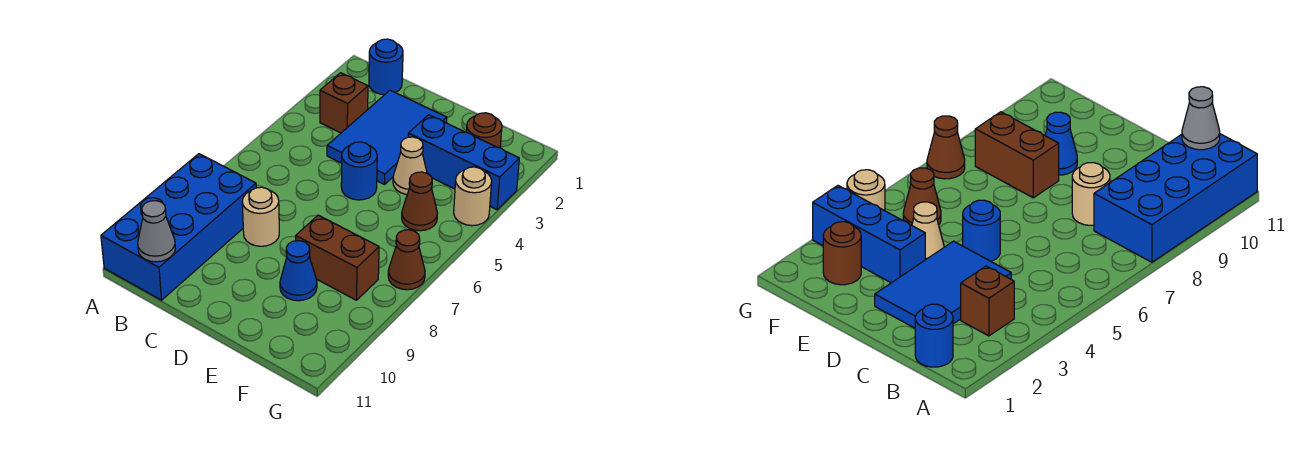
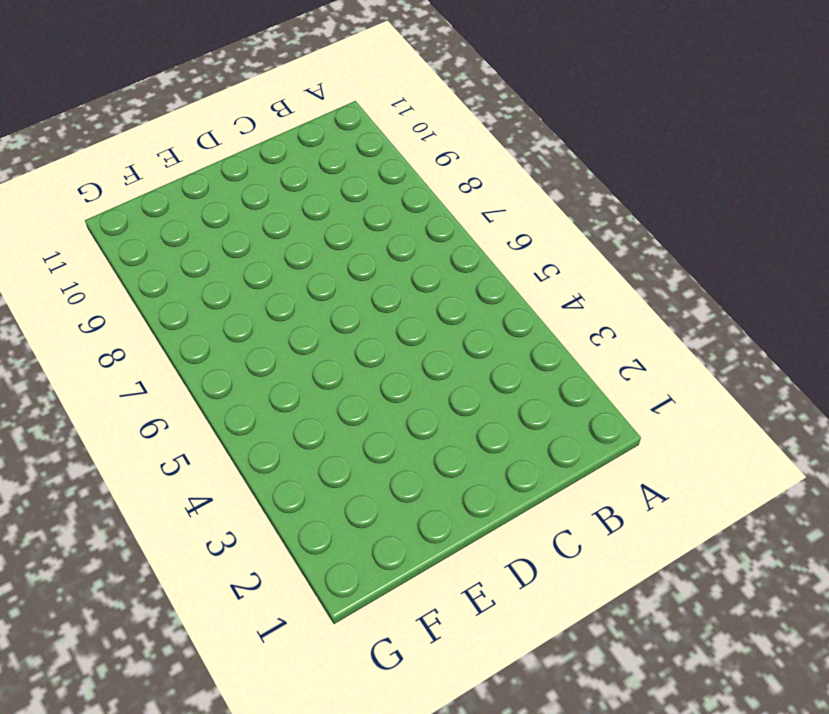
none -> blue brick A8:B11 level 1
none -> blue round brick B1 level 1
none -> brown brick B3 level 1

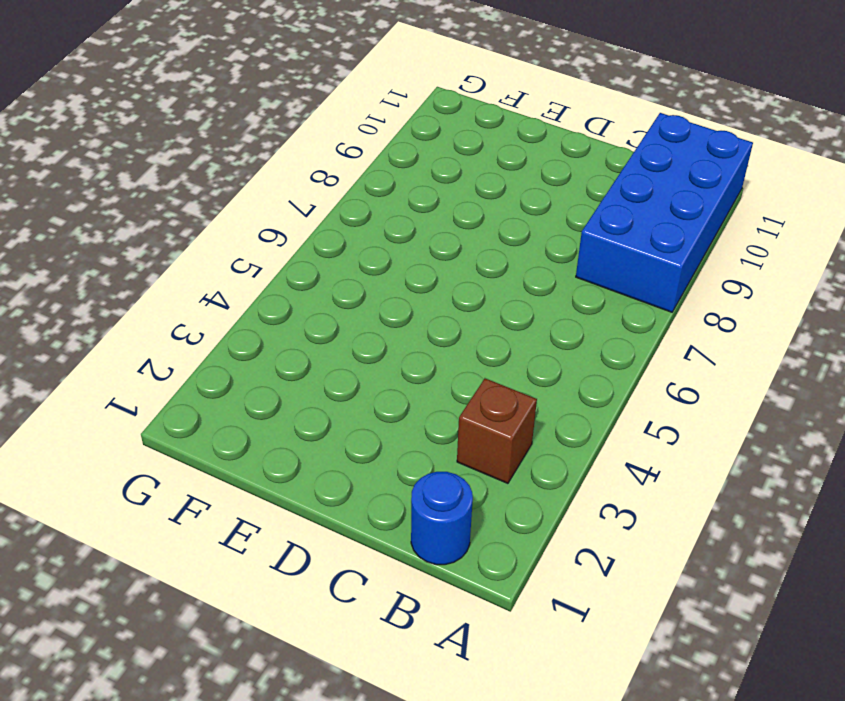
none -> blue tile C2:D4 level 1
none -> tan round brick C8 level 1
none -> blue round brick D5 level 1

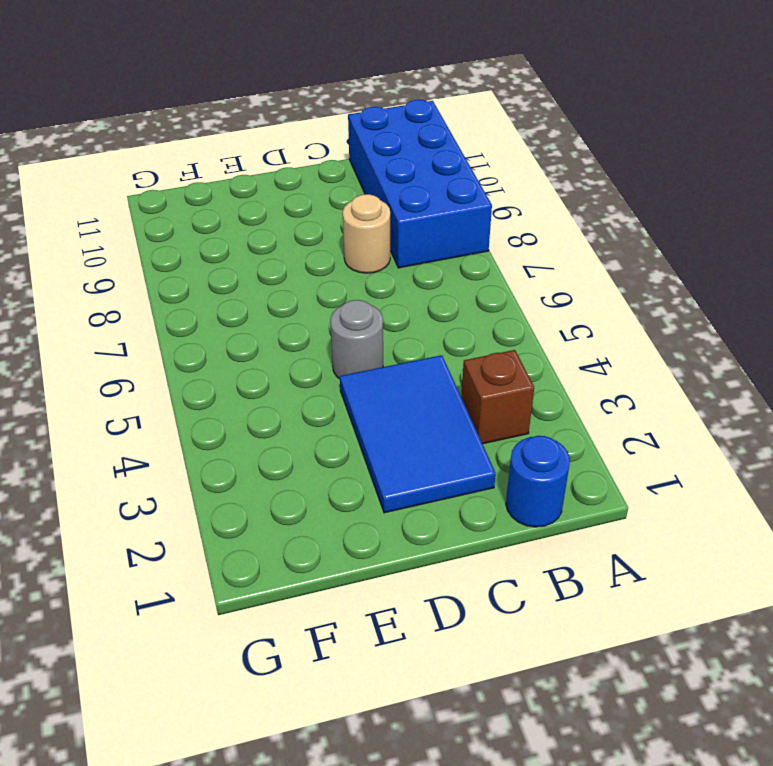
grey round brick D5 level 1 -> blue round brick D5 level 1
none -> blue brick E3:G3 level 1
none -> tan cone E4 level 1
none -> brown brick E8:F8 level 1

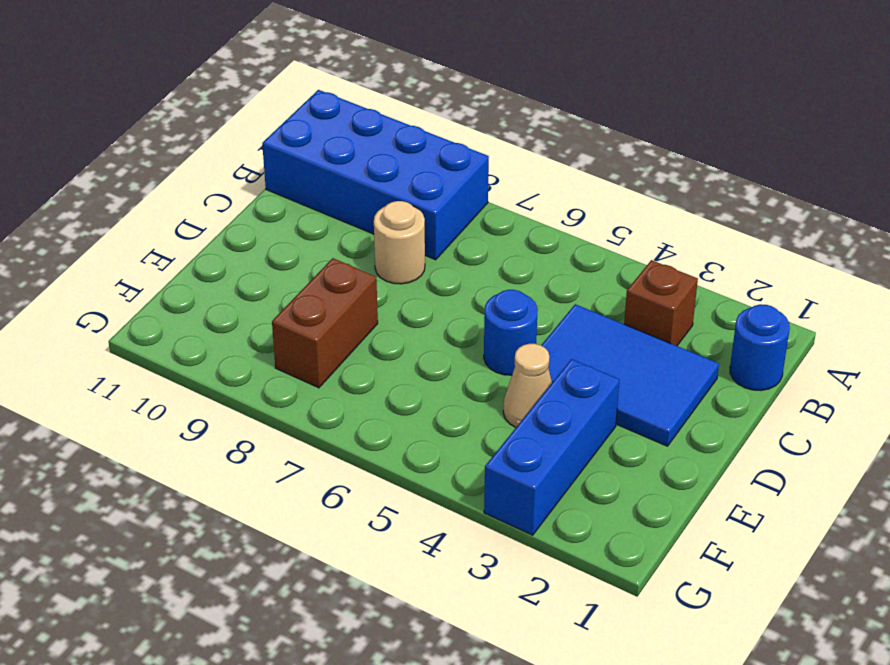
none -> blue cone E9 level 1
none -> brown round brick F2 level 1
none -> brown cone F5 level 1

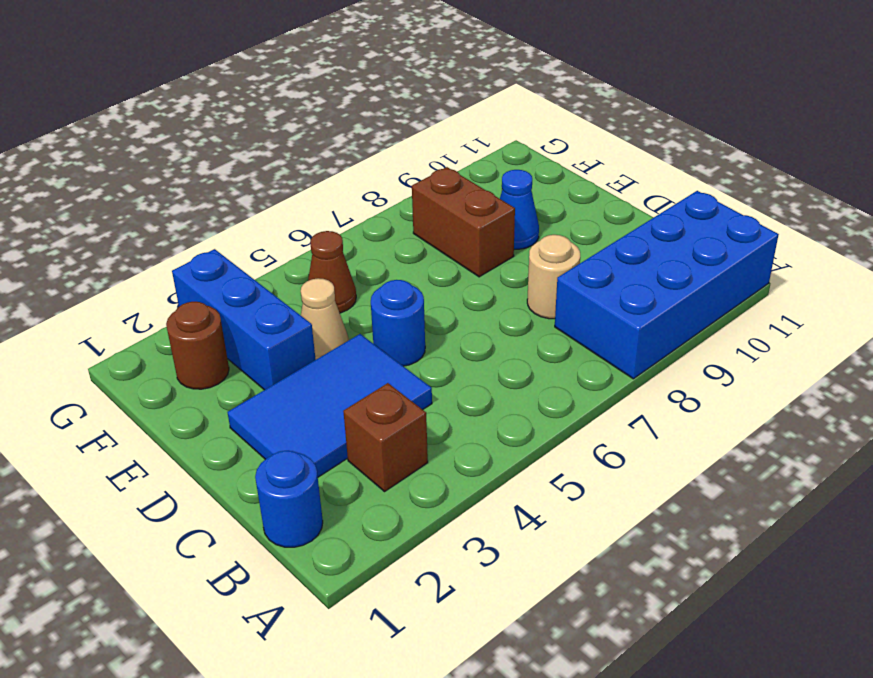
none -> tan round brick G4 level 1
none -> brown cone G7 level 1
none -> grey cone B11 level 2

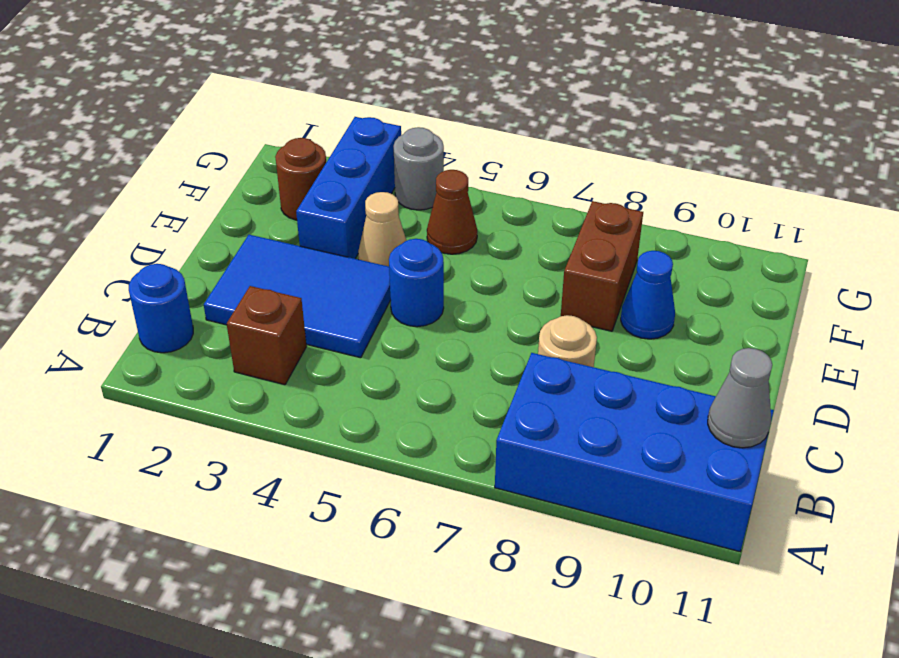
grey round brick G4 level 1 -> tan round brick G4 level 1
none -> brown cone G7 level 1

